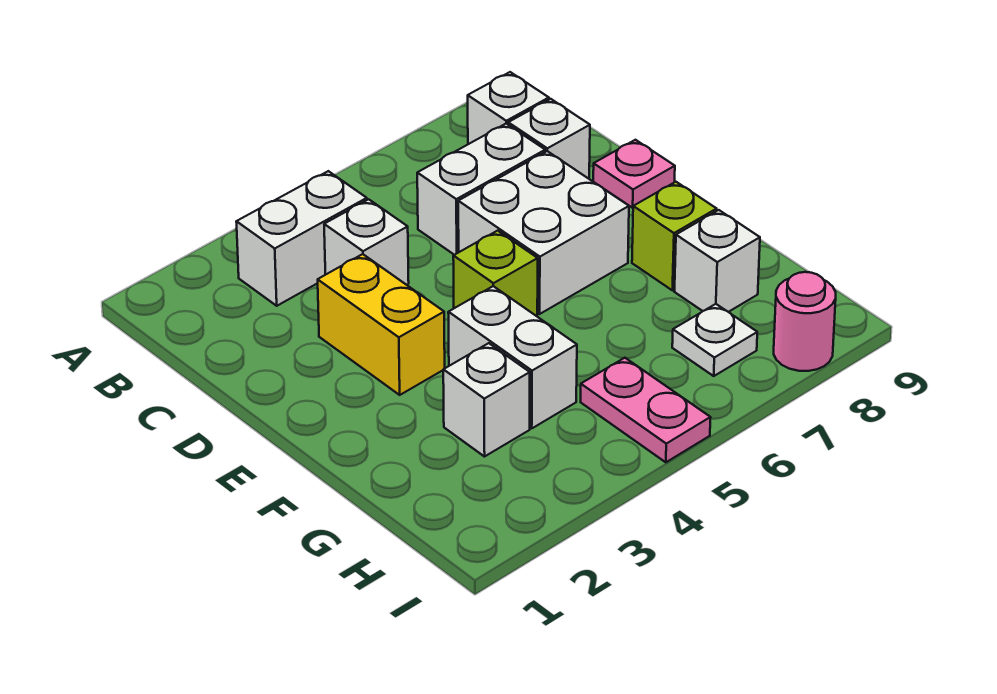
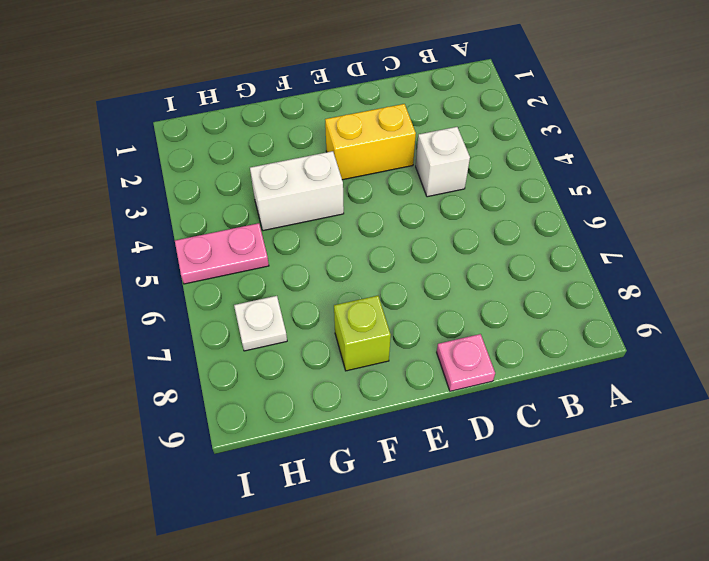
none -> white brick B3:B4 level 1
none -> white brick B8 level 1
none -> white brick C6:C7 level 1

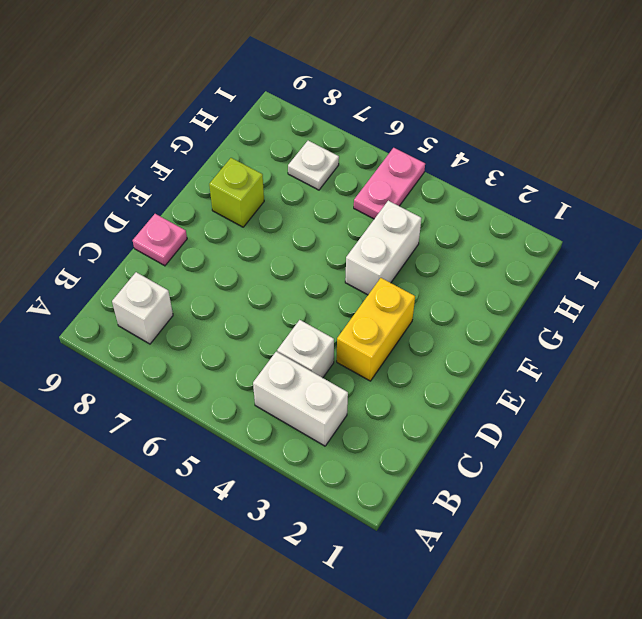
none -> white brick C6:C7 level 1
none -> white brick C8 level 1
none -> white brick D6:E7 level 1

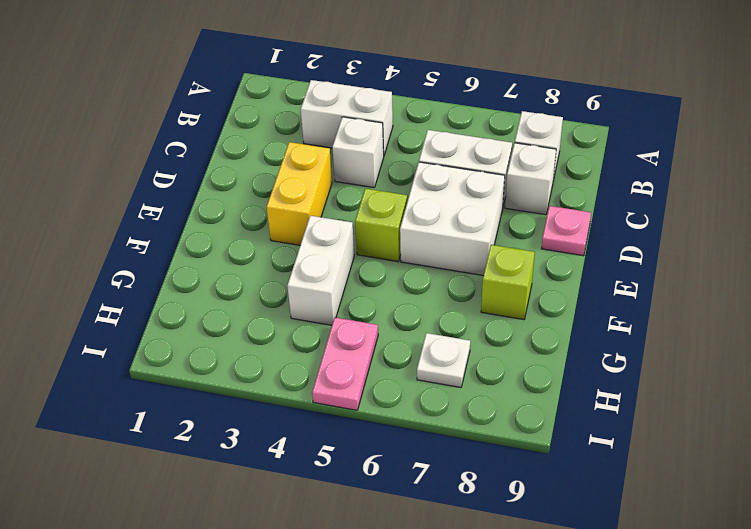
none -> white brick G3 level 1
none -> white brick G8 level 1
none -> pink round brick I8 level 1

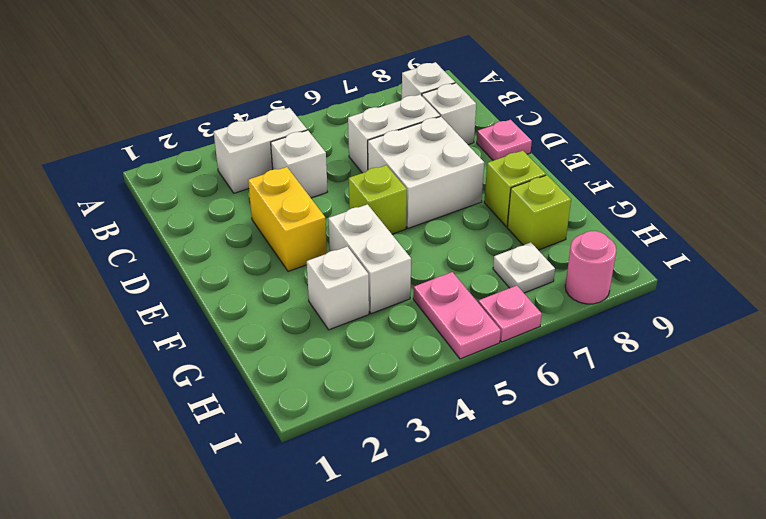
lime brick G8 level 1 -> white brick G8 level 1
pink plate I6 level 1 -> none

